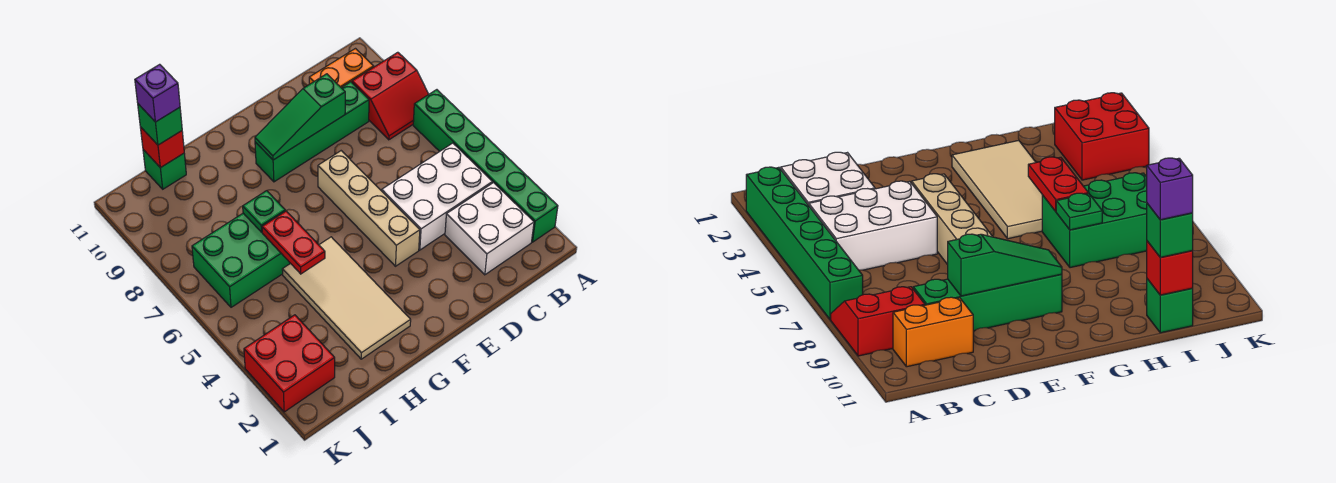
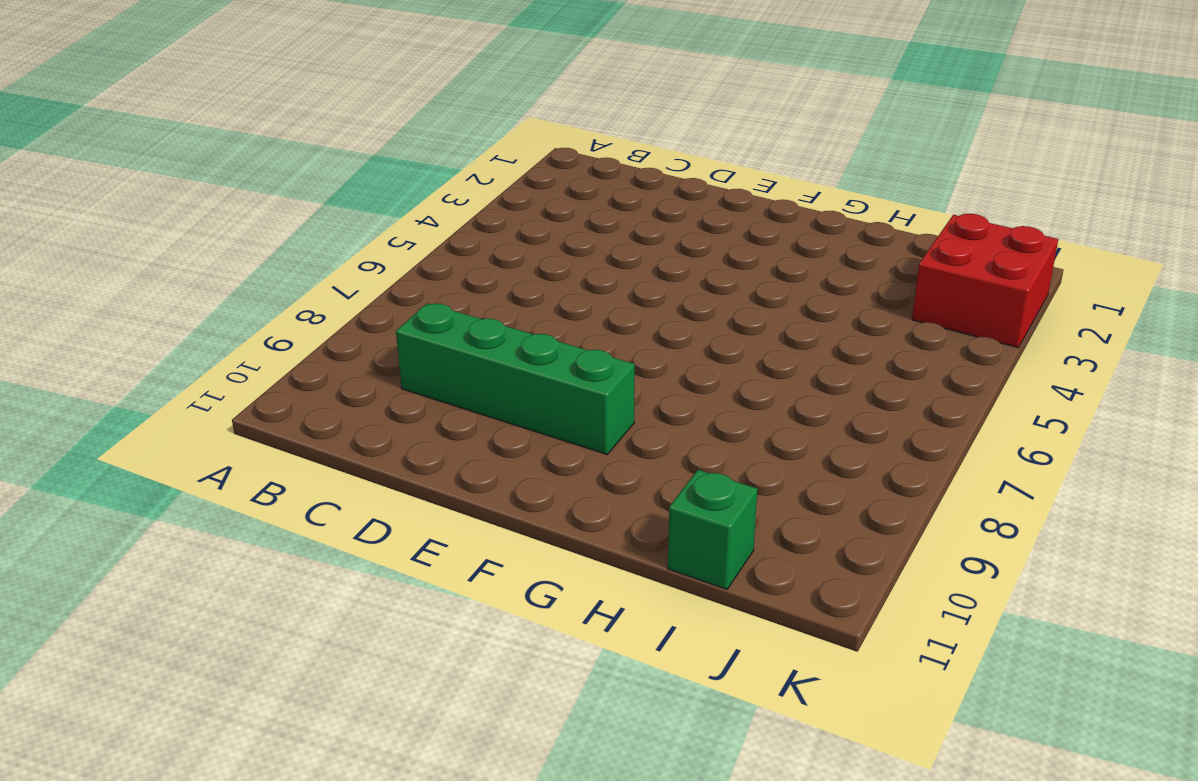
none -> green brick A2:A7 level 1
none -> red slope A8:B9 level 1 top 9
none -> white brick B2:C3 level 1

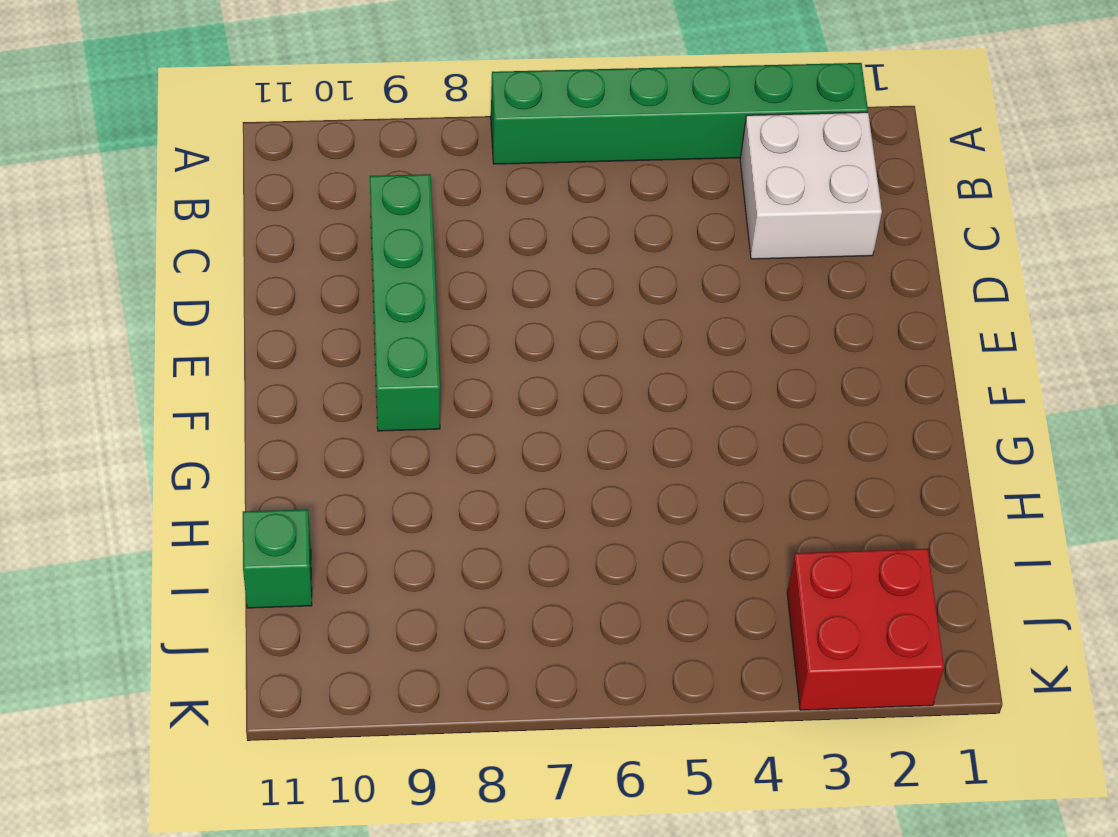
none -> red slope A8:B9 level 1 top 9
none -> white brick B4:D5 level 1
none -> orange brick B10:C10 level 1

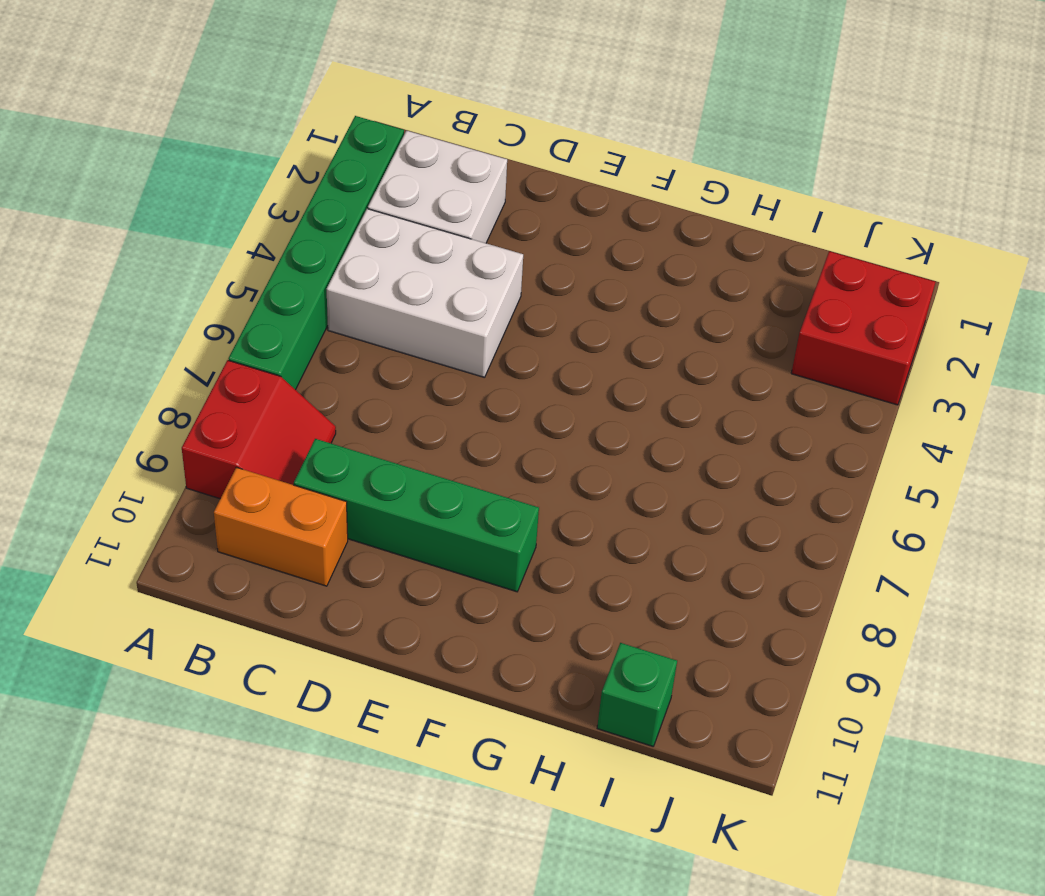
red slope A8:B9 level 1 top A -> red slope A8:B9 level 1 top 9
none -> tan brick E4:E7 level 1
none -> tan tile G2:H5 level 1
none -> green brick H6:J7 level 1

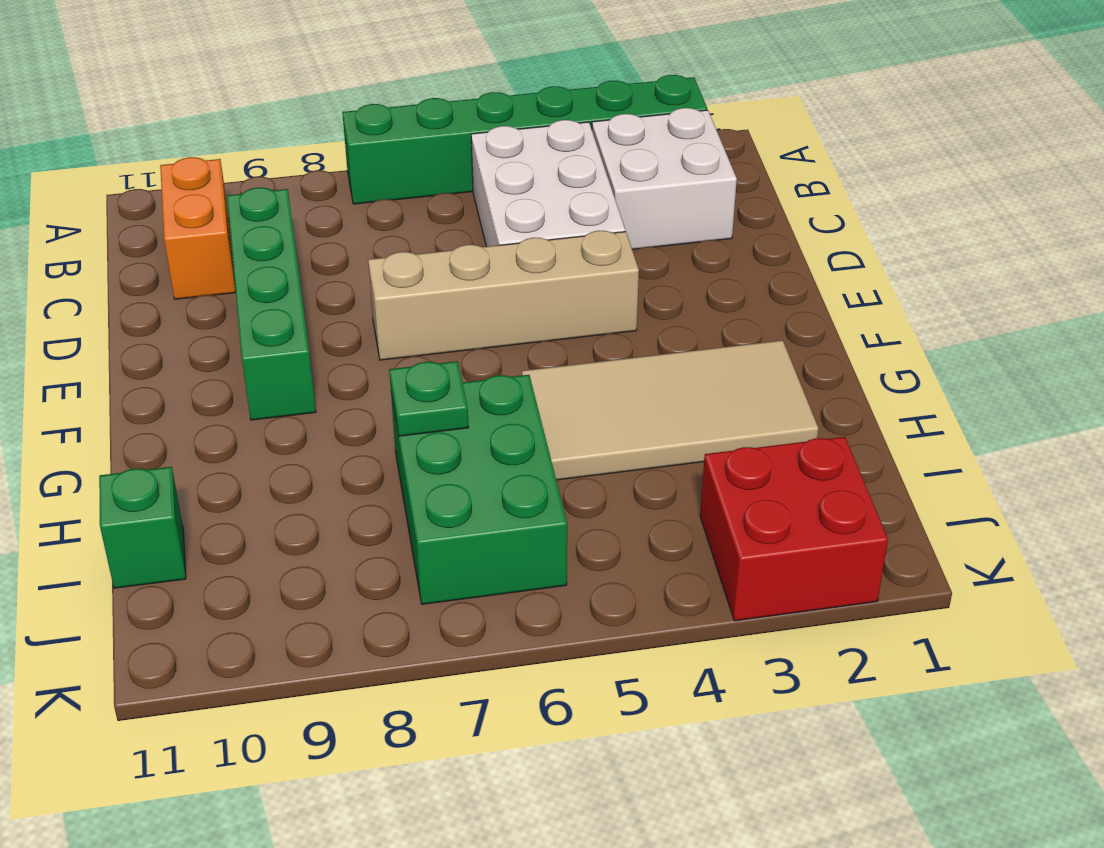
none -> red slope A8:B9 level 1 top 9
none -> green slope D9:F9 level 2 top D
none -> red plate H5:H6 level 2

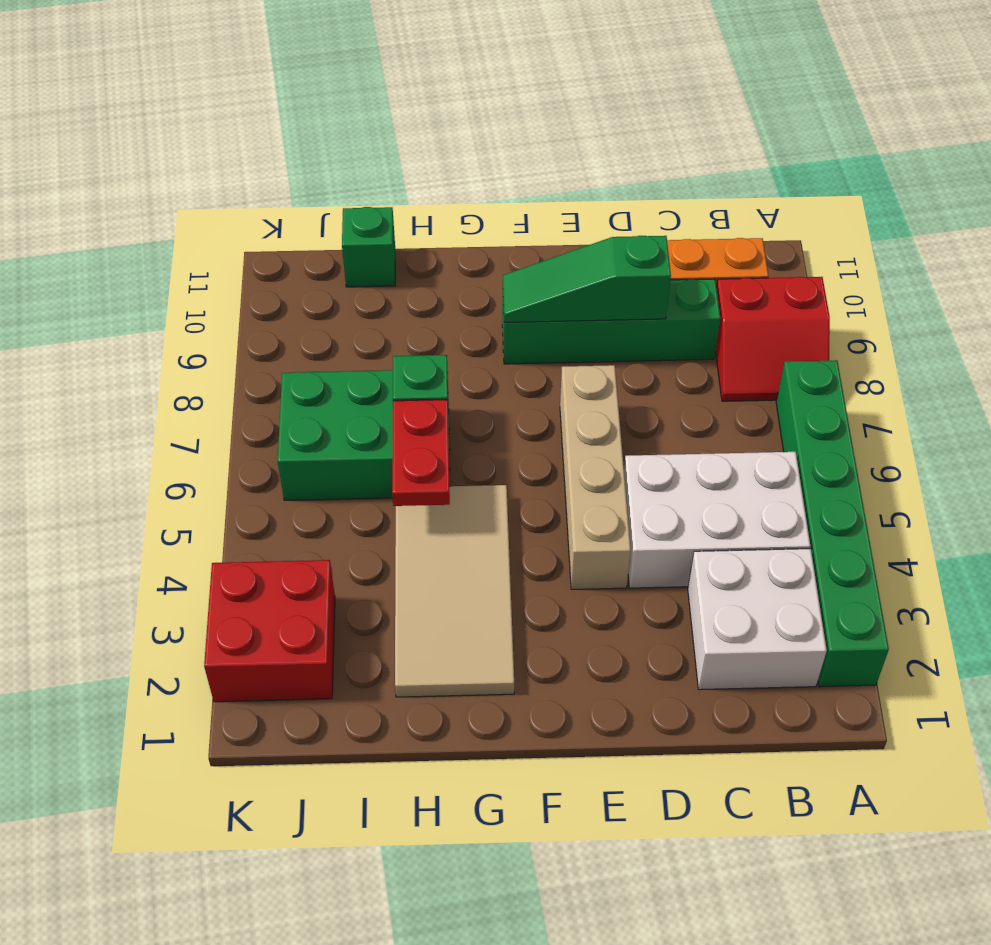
none -> red brick I11 level 2
none -> green brick I11 level 3
none -> purple brick I11 level 4

